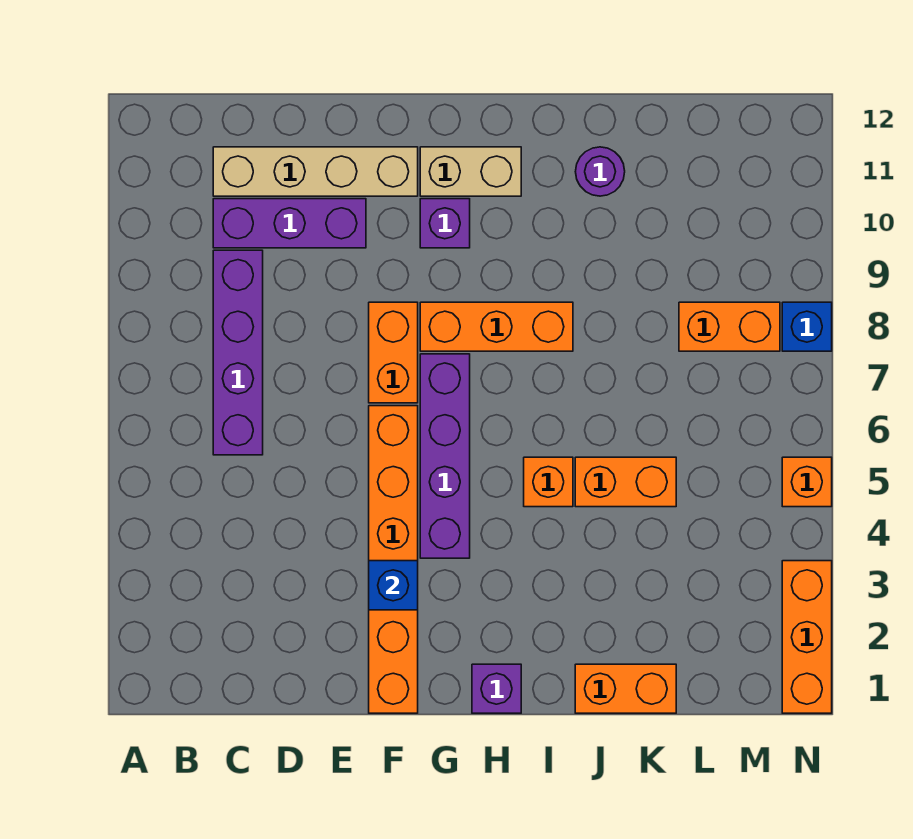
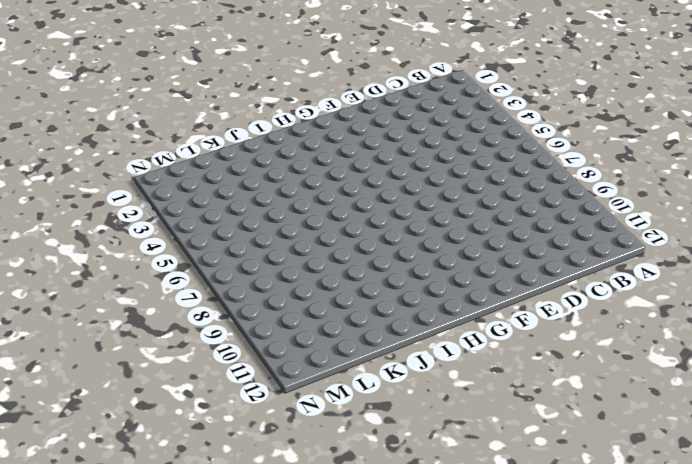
none -> purple brick C6:C9 level 1
none -> purple brick C10:E10 level 1
none -> tan brick C11:F11 level 1

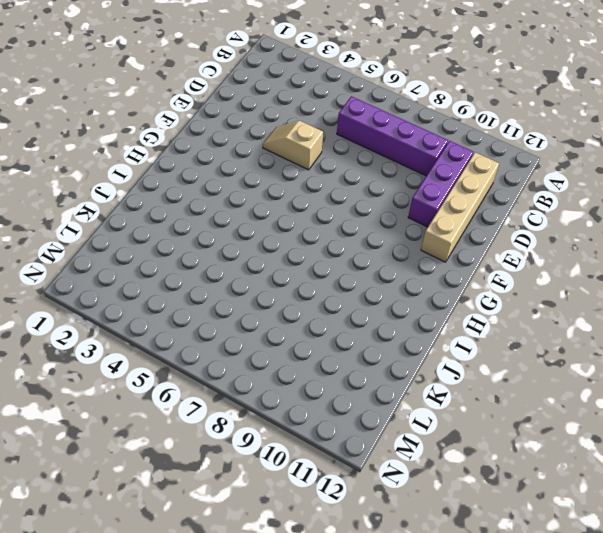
tan slope E4:E5 level 1 top 5 -> none
none -> orange brick F1:F6 level 1
none -> orange brick F7:F8 level 1
none -> purple brick G4:G7 level 1

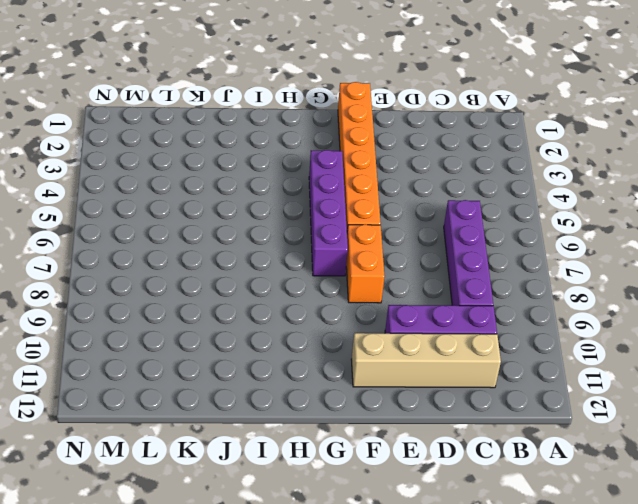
none -> orange brick G8:I8 level 1
none -> purple brick G10 level 1
none -> tan brick G11:H11 level 1

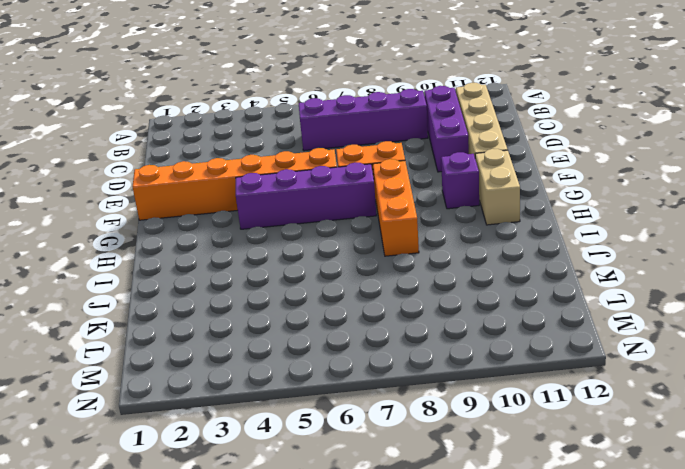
none -> purple brick H1 level 1
none -> orange brick I5 level 1
none -> orange brick J1:K1 level 1

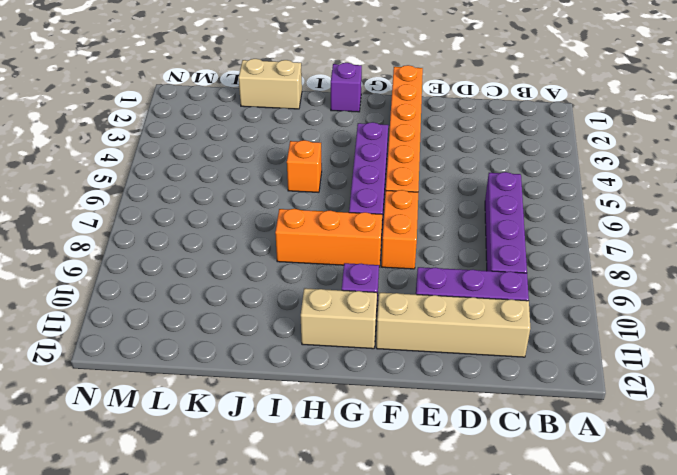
tan brick J1:K1 level 1 -> orange brick J1:K1 level 1
none -> orange brick J5:K5 level 1
none -> purple round brick J11 level 1
none -> orange brick L8:M8 level 1

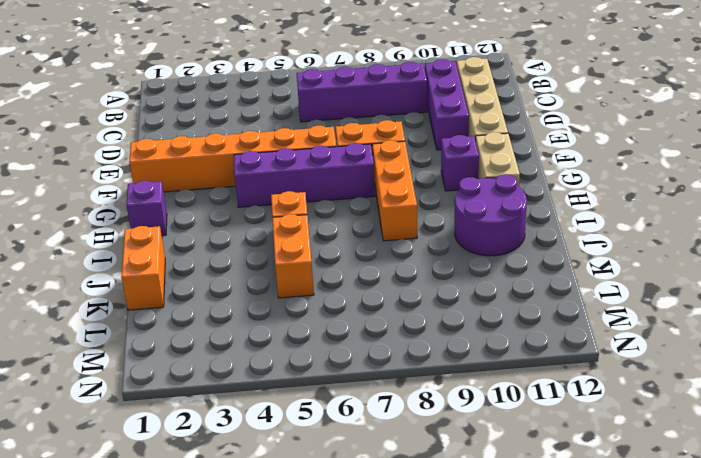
purple round brick I10:J11 level 1 -> purple round brick J11 level 1
none -> orange brick L8:M8 level 1
none -> orange brick N1:N3 level 1
none -> orange brick N5 level 1

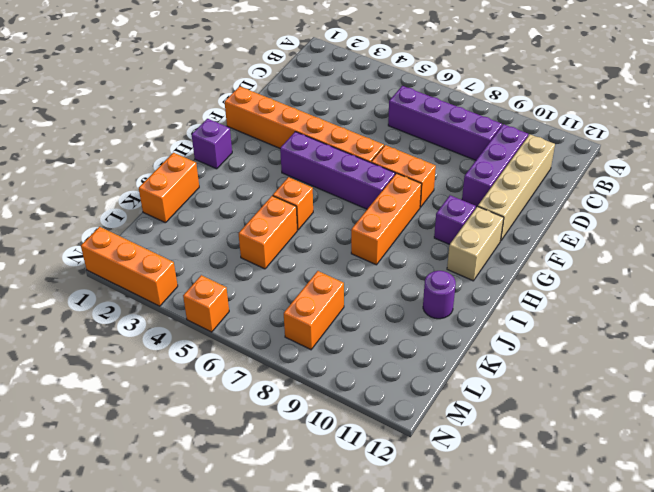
none -> blue brick N8 level 1
none -> blue brick F3 level 2

